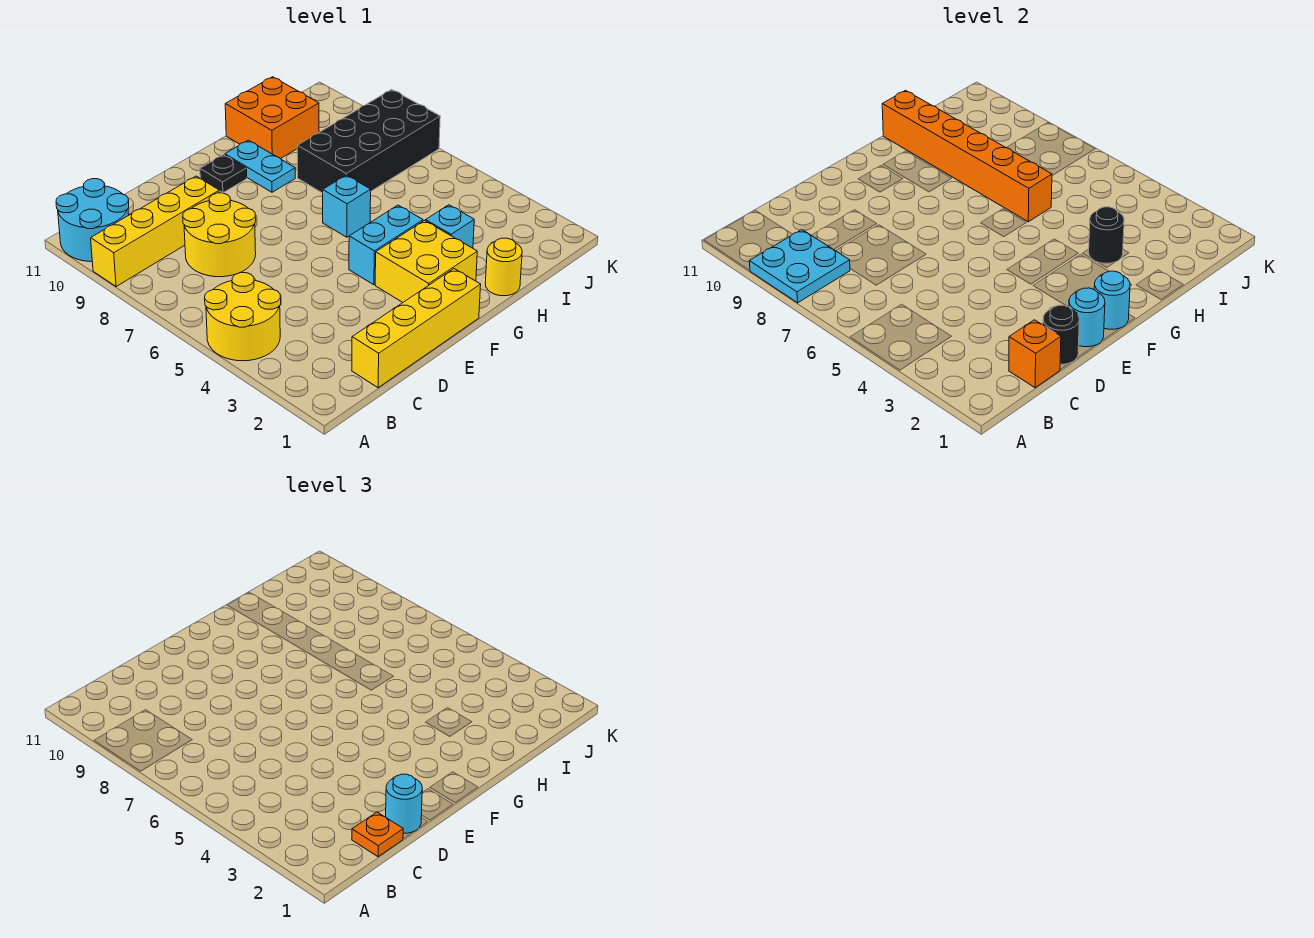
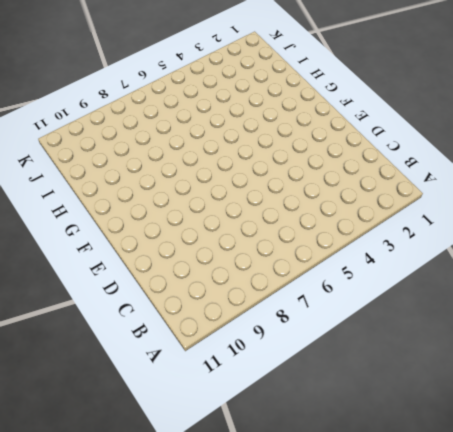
none -> yellow round brick A4:B5 level 1
none -> yellow brick A9:D9 level 1
none -> cyan round brick A10:B11 level 1

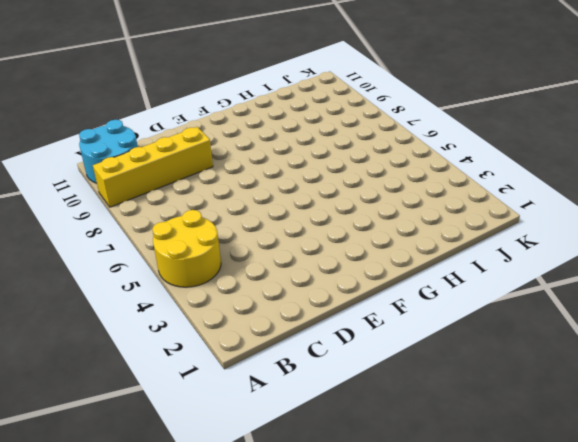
none -> yellow brick C1:F1 level 1
none -> yellow round brick C7:D8 level 1
none -> yellow brick F2:G3 level 1

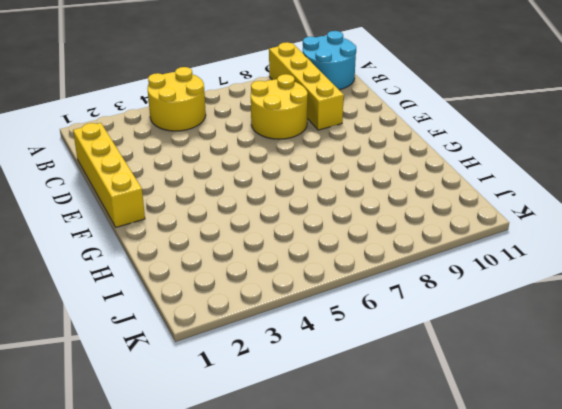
none -> yellow brick F2:G3 level 1
none -> cyan brick F4:G4 level 1
none -> black plate F10 level 1

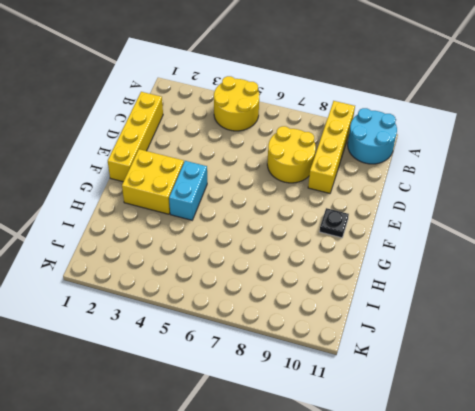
none -> cyan brick G6 level 1
none -> cyan plate G9:G10 level 1
none -> yellow round brick H1 level 1

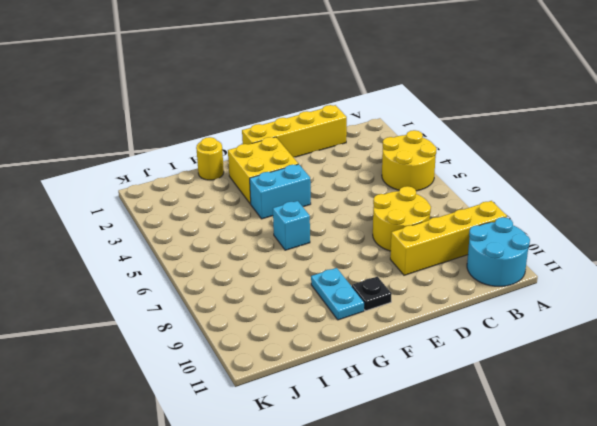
none -> cyan brick H3 level 1
none -> black brick H7:K8 level 1
none -> orange brick H10:I11 level 1

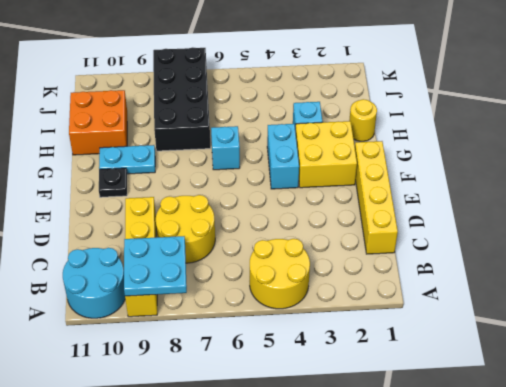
none -> orange brick C1 level 2
none -> black round brick D1 level 2
none -> cyan round brick E1 level 2

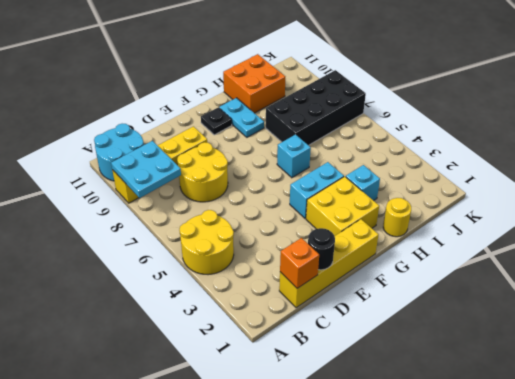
none -> cyan round brick E1 level 2
none -> cyan round brick F1 level 2
none -> black round brick H3 level 2

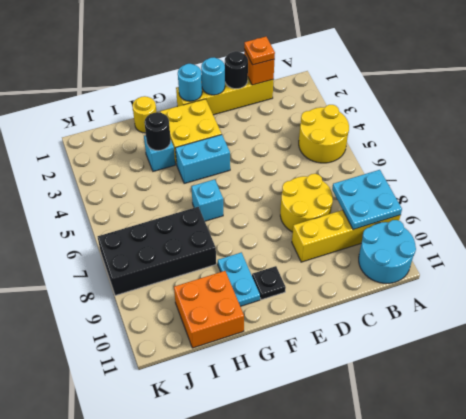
none -> orange brick H6:H11 level 2
none -> cyan round brick D1 level 3

